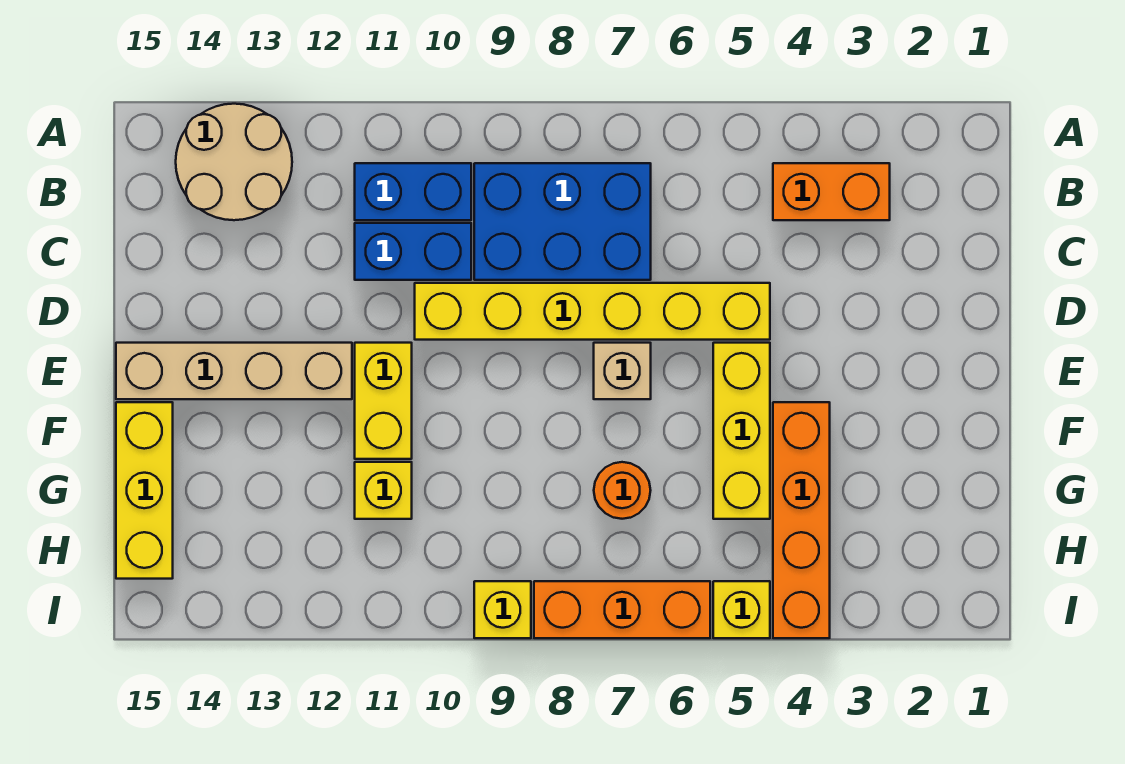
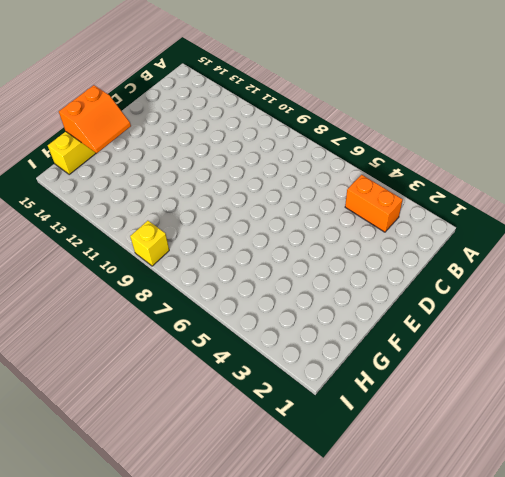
orange slope F14:G15 level 2 top 15 -> none
none -> tan round brick A13:B14 level 1
none -> blue brick B7:C9 level 1
none -> blue brick B10:B11 level 1

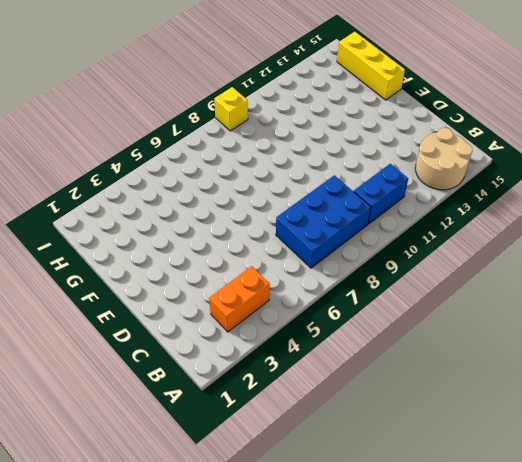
none -> blue brick C10:C11 level 1
none -> yellow brick D5:D10 level 1
none -> yellow brick E5:G5 level 1

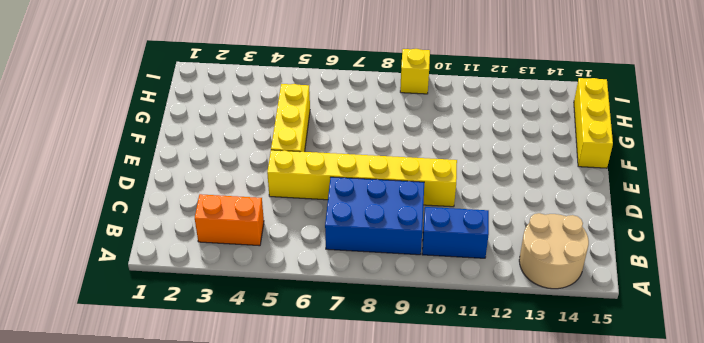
none -> blue brick C10:C11 level 1
none -> tan brick E7 level 1
none -> yellow brick E11:F11 level 1

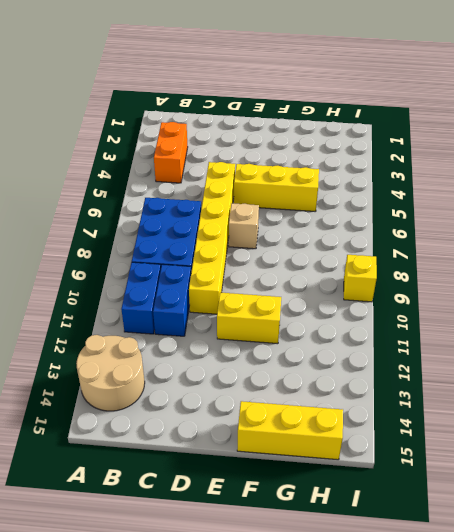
none -> tan brick E12:E15 level 1
none -> orange brick F4:I4 level 1
none -> orange round brick G7 level 1

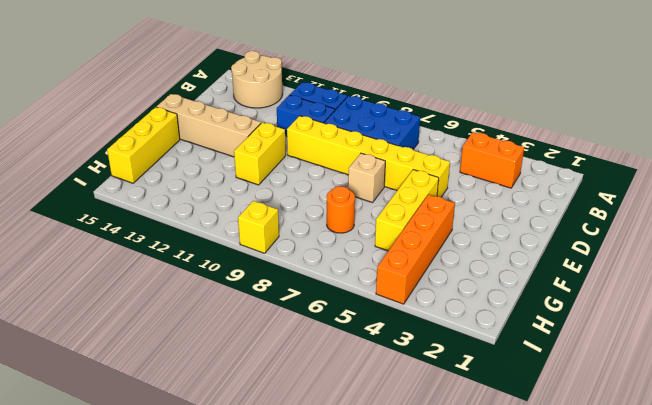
none -> yellow brick G11 level 1
none -> yellow brick I5 level 1
none -> orange brick I6:I8 level 1

